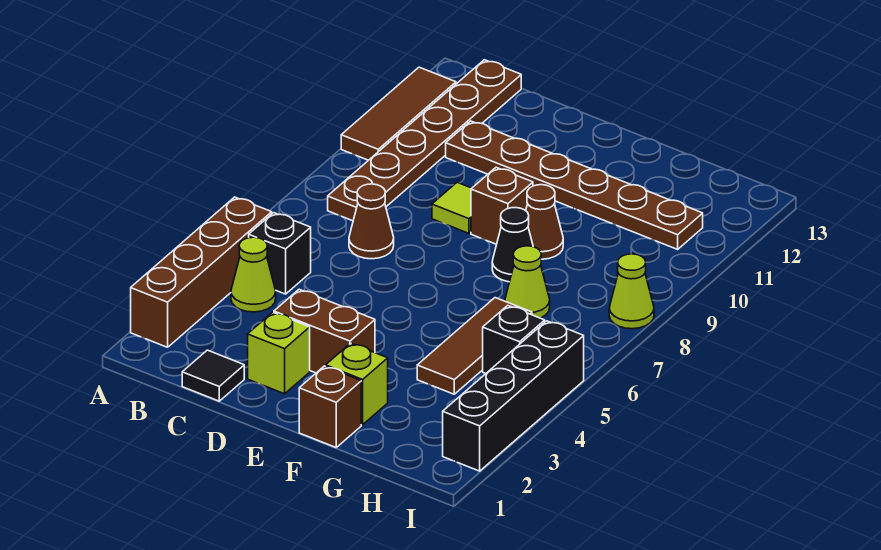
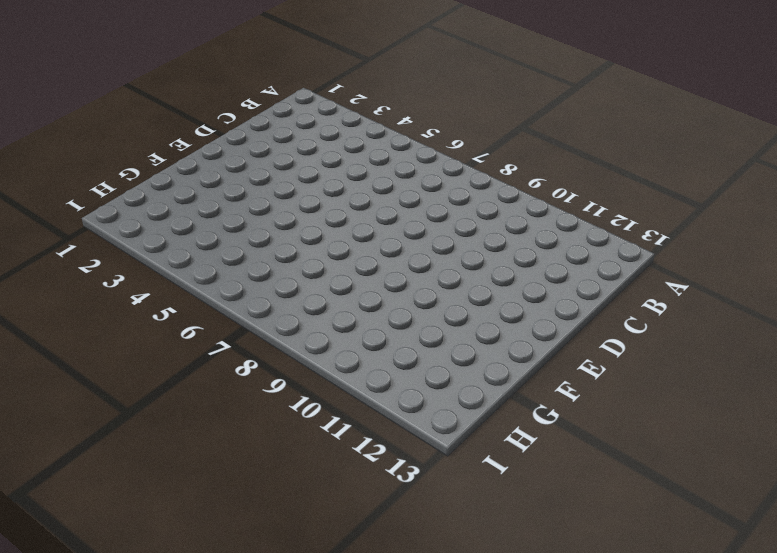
none -> brown brick A2:A5 level 1
none -> brown tile A10:A12 level 1
none -> lime cone B4 level 1

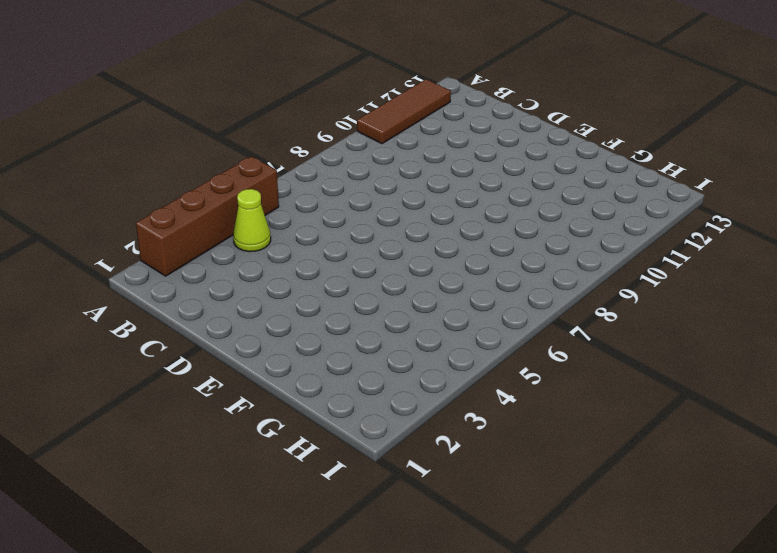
none -> black brick B5 level 1
none -> brown plate B8:B13 level 1
none -> black tile C1 level 1

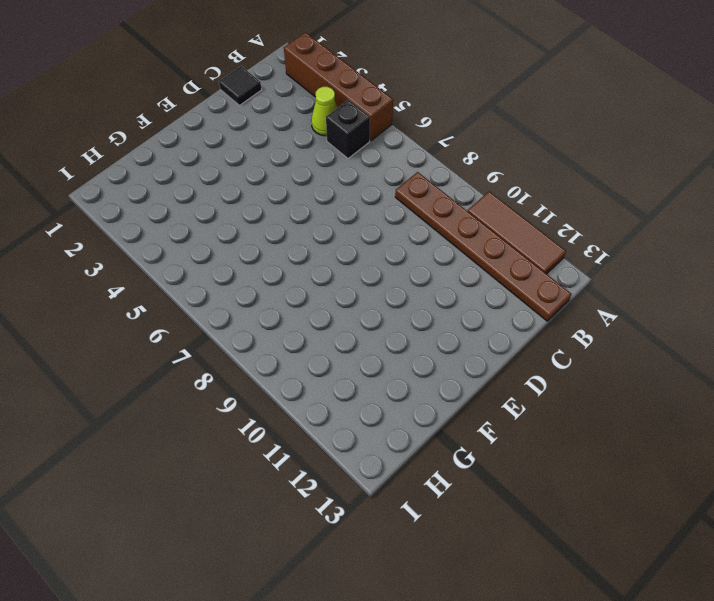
none -> brown cone C7 level 1
none -> brown plate C11:H11 level 1
none -> lime brick D2 level 1

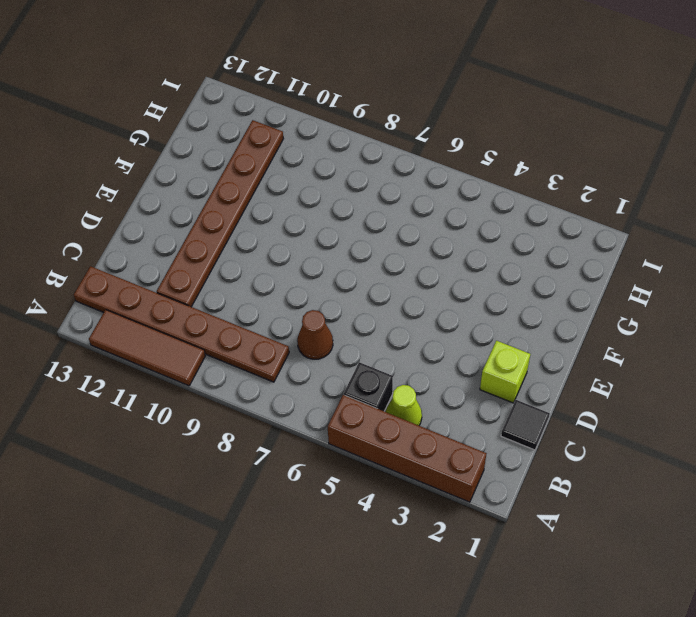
none -> brown brick D3:E3 level 1
none -> lime tile D9 level 1
none -> brown brick E9 level 1

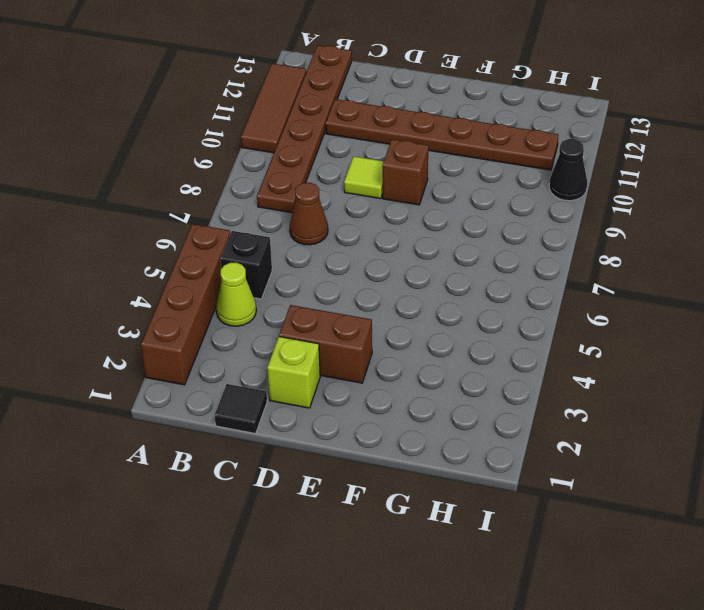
black cone I10 level 1 -> black cone F8 level 1
none -> brown brick F1 level 1
none -> lime brick F2 level 1
none -> brown cone F9 level 1

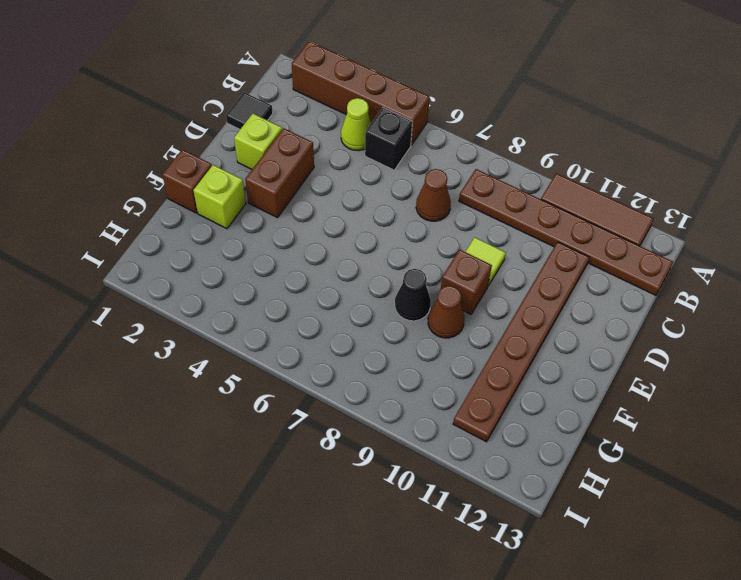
none -> brown tile G4:G6 level 1
none -> lime cone G7 level 1
none -> black brick H5 level 1

